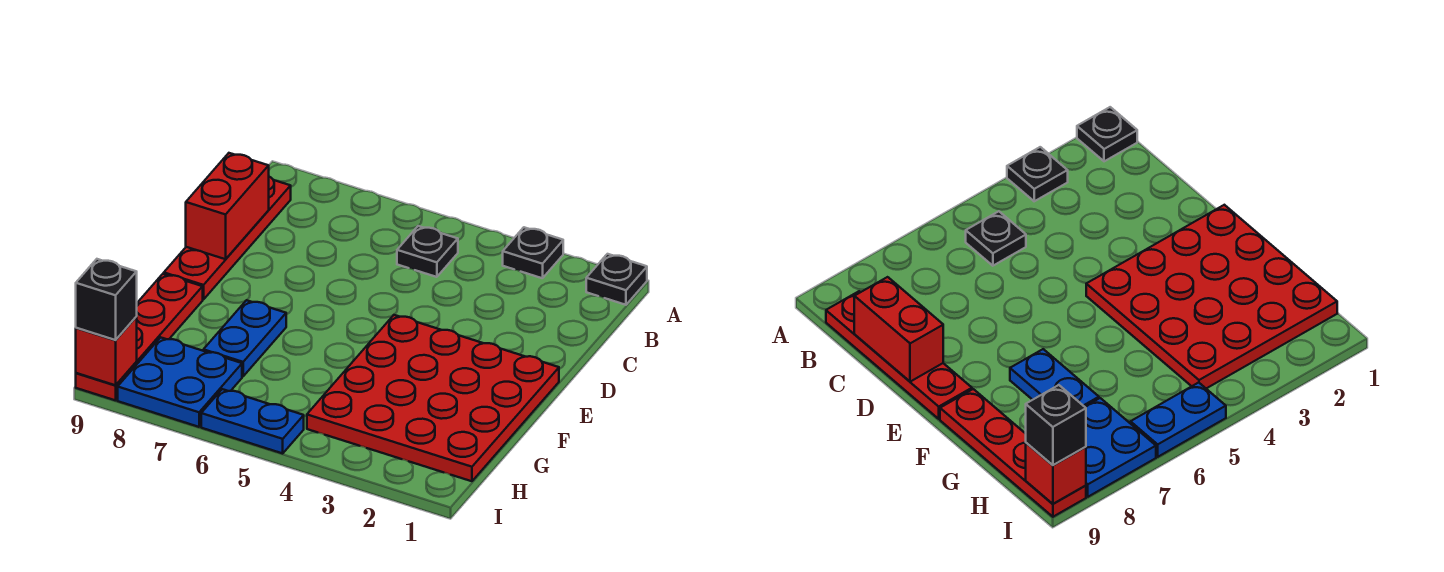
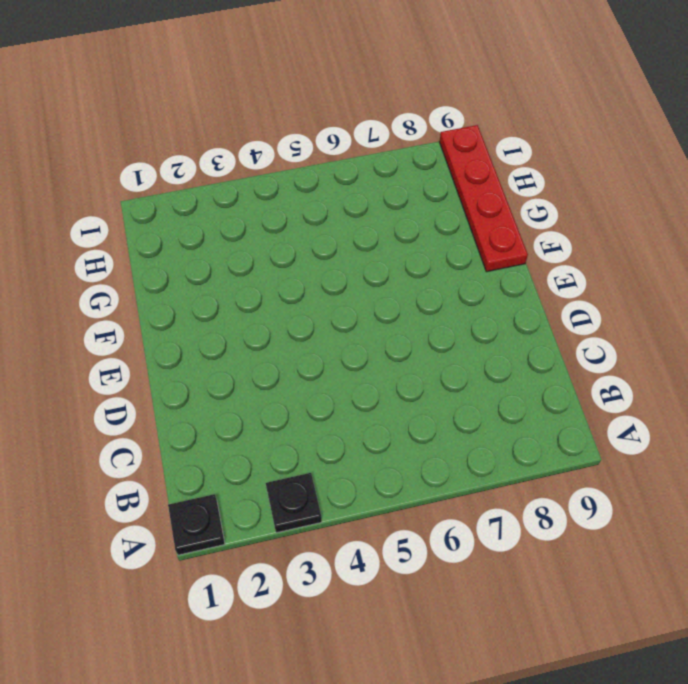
none -> black plate B5 level 1
none -> red plate B9:E9 level 1
none -> red plate E1:H4 level 1

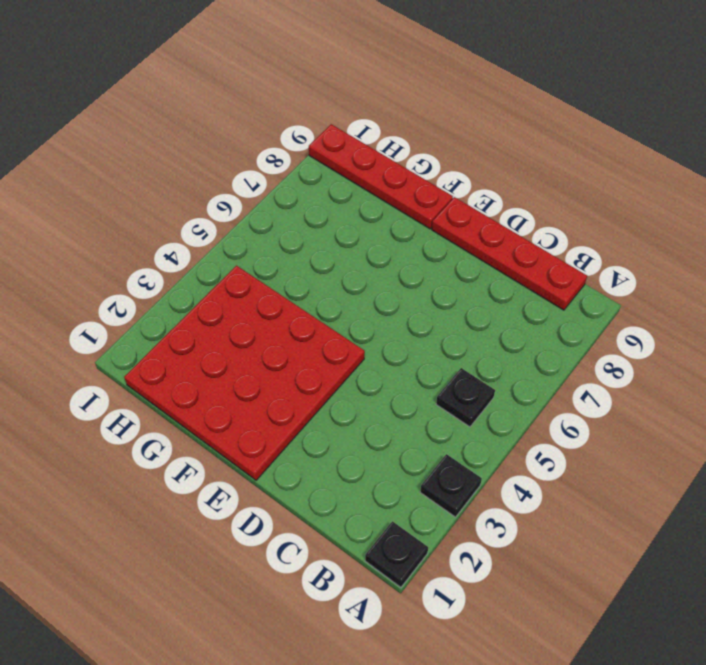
none -> blue plate F7:G7 level 1
none -> blue plate H7:I8 level 1
none -> blue plate I5:I6 level 1

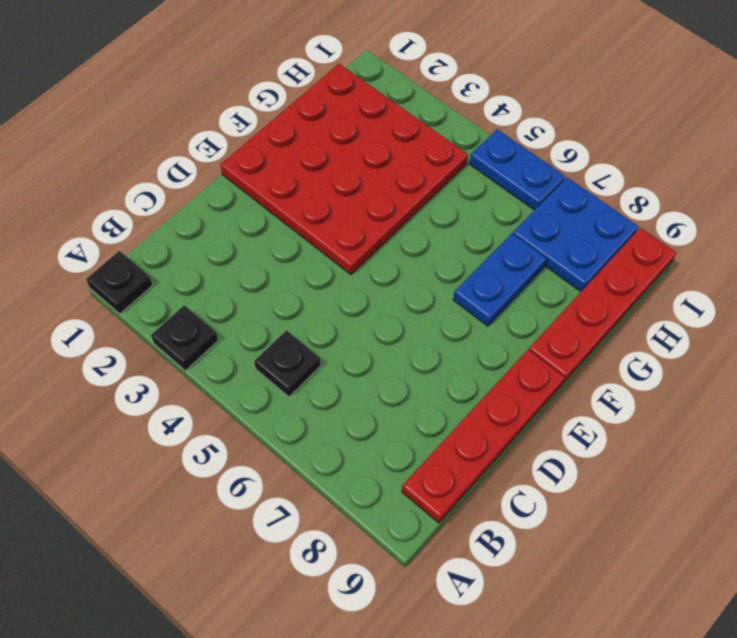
none -> red brick C9:D9 level 2
none -> red brick I9 level 2
none -> black brick I9 level 3

